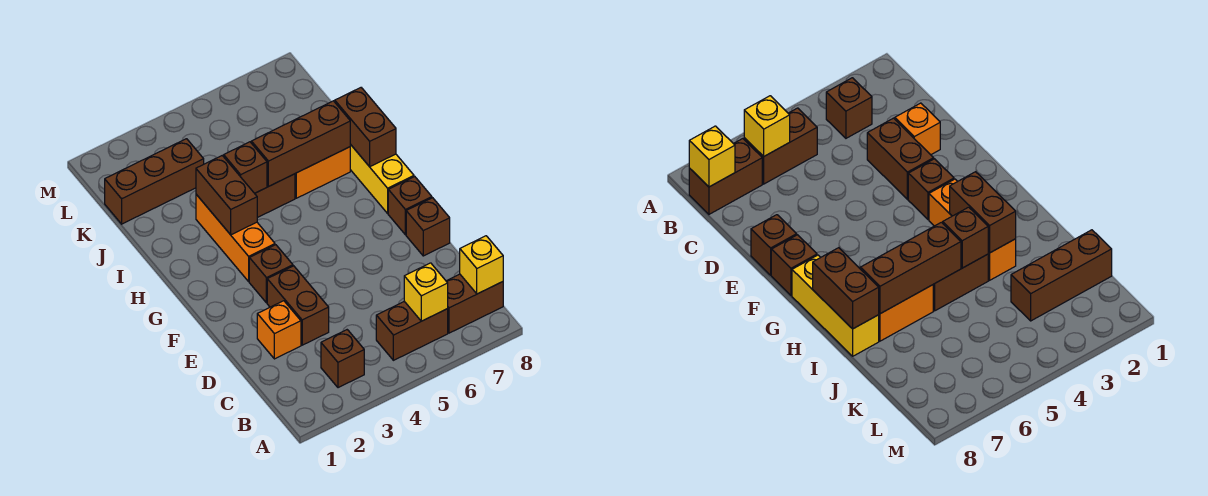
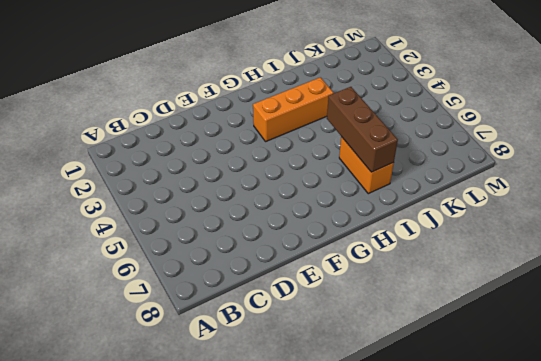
none -> brown brick B3 level 1
none -> brown brick B5:B6 level 1
none -> brown brick B7:B8 level 1

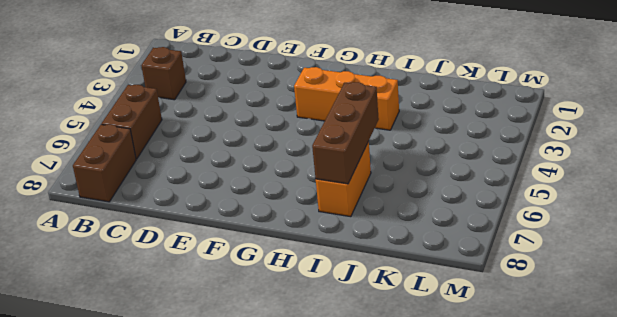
none -> orange brick D2 level 1
none -> brown brick D3:E3 level 1
none -> brown brick E8 level 1

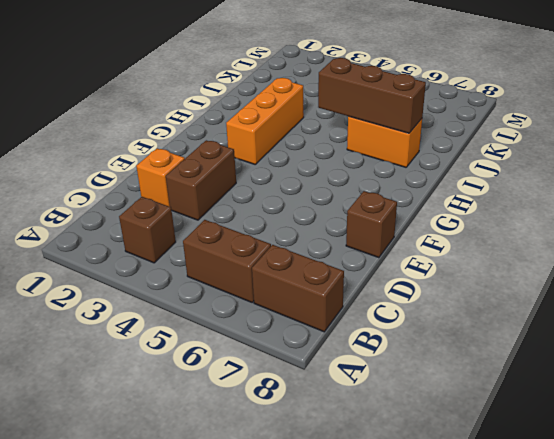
none -> brown brick F3 level 1
none -> brown brick F8 level 1
none -> yellow brick G8:I8 level 1

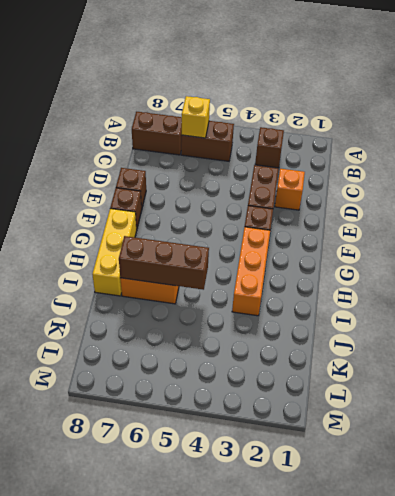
none -> brown brick I4:I5 level 1
none -> brown brick K1:K3 level 1
none -> yellow brick B8 level 2

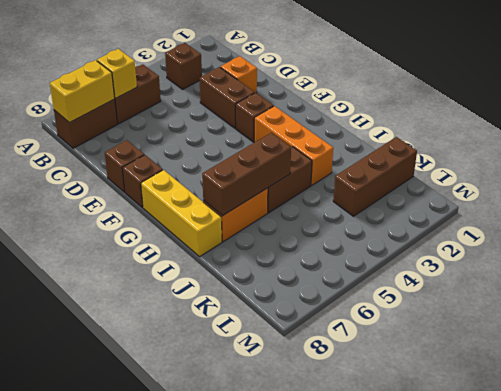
yellow brick B7:B8 level 2 -> yellow brick B8 level 2
none -> brown brick H3:I3 level 2
none -> brown brick H8:I8 level 2
none -> brown brick I4 level 2

